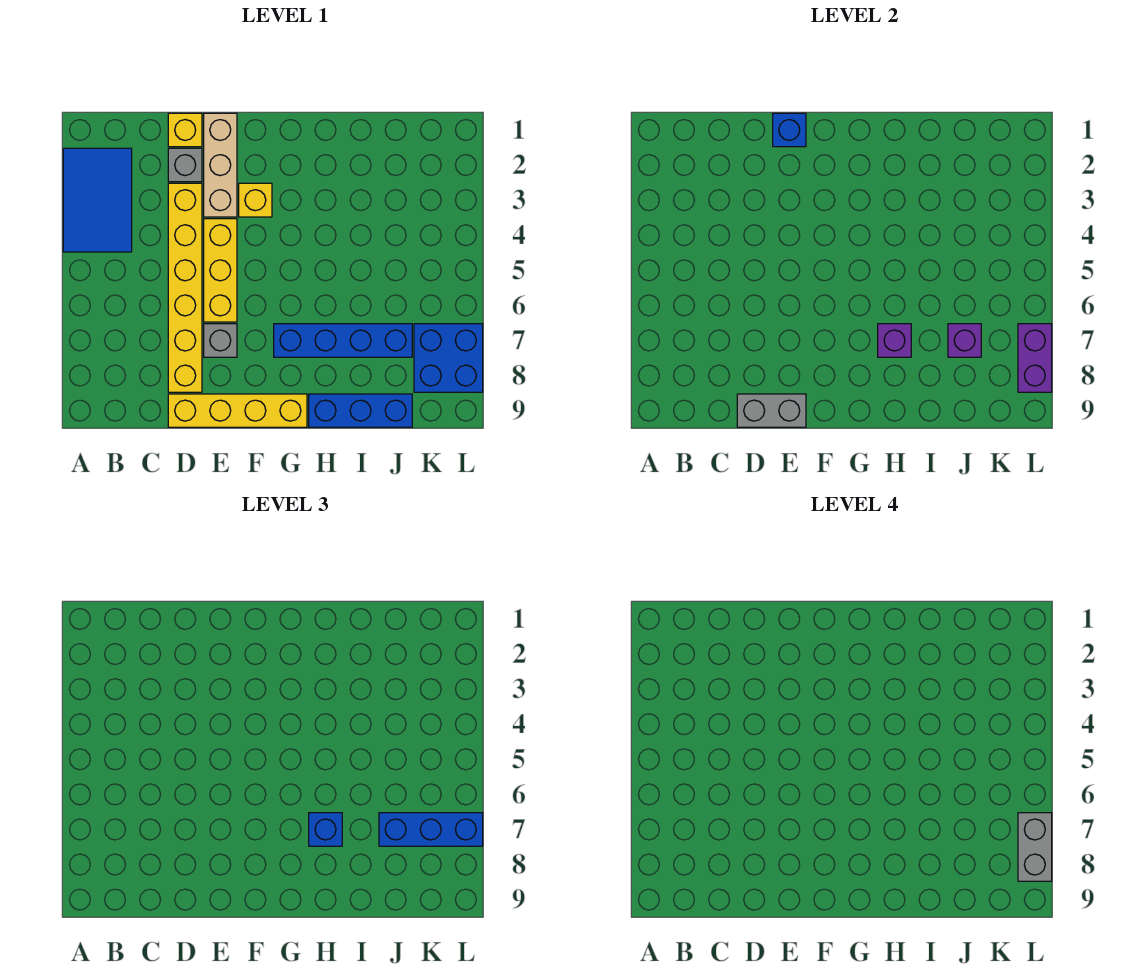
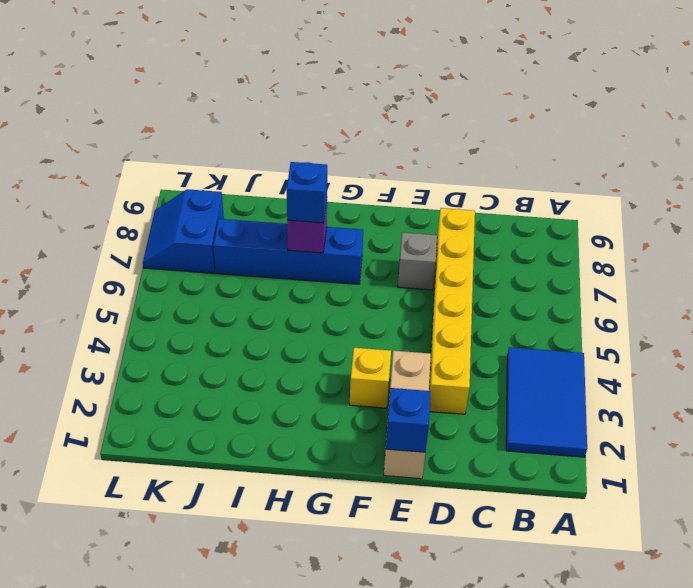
blue slope K7:L8 level 1 top K -> blue brick K7:L8 level 1
none -> yellow brick D1 level 1
none -> grey brick D2 level 1
none -> yellow brick D9:G9 level 1

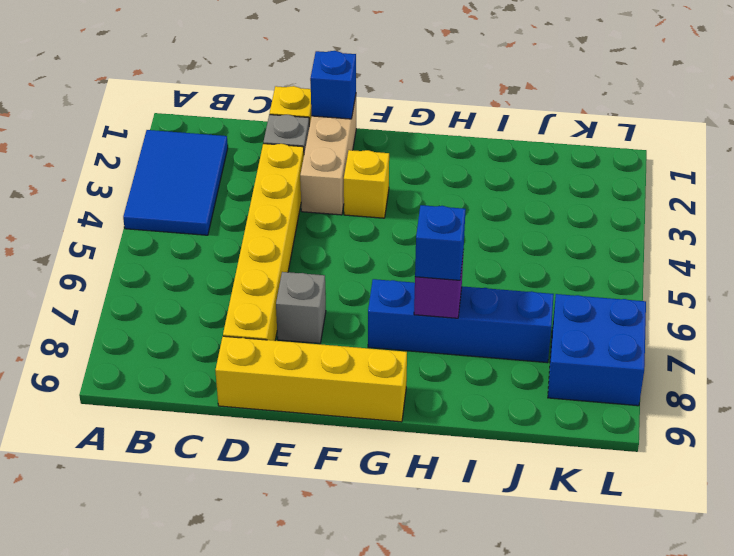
none -> yellow brick E4:E6 level 1
none -> blue brick H9:J9 level 1
none -> grey brick D9:E9 level 2

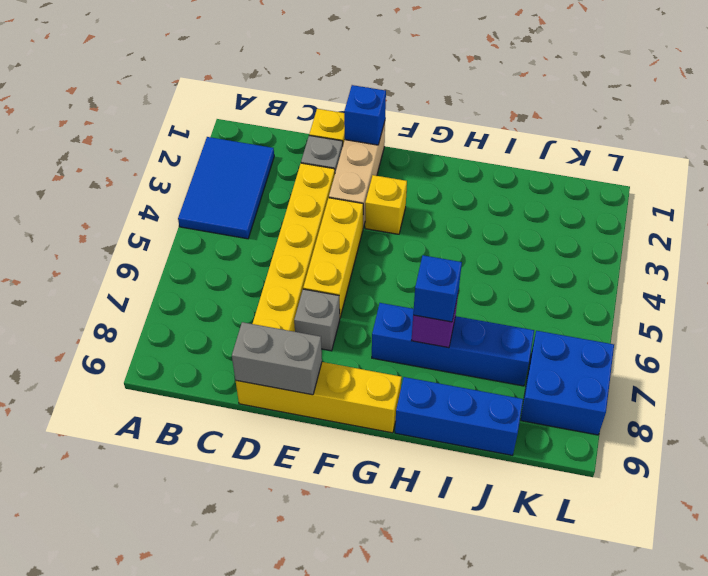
none -> purple brick J7 level 2
none -> purple brick L7:L8 level 2
none -> blue brick J7:L7 level 3

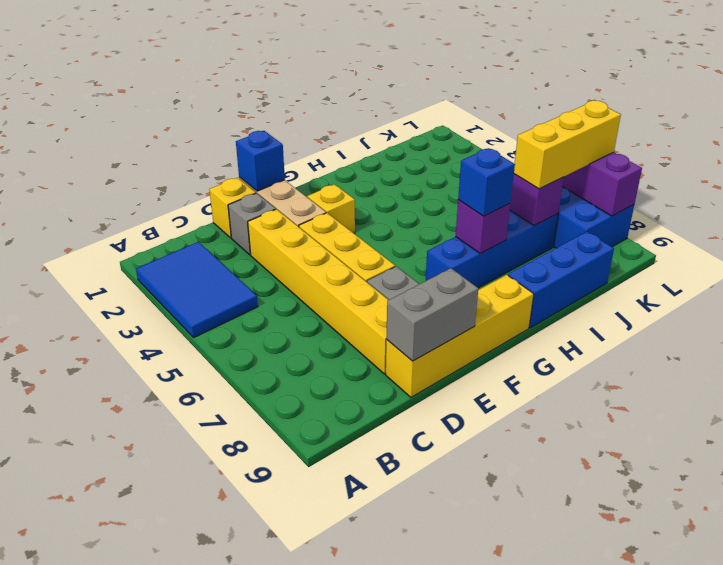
yellow brick J7:L7 level 3 -> blue brick J7:L7 level 3
none -> grey brick L7:L8 level 4

